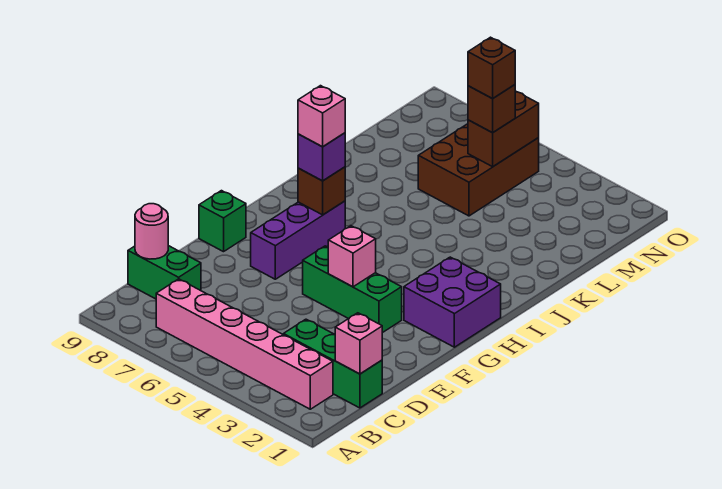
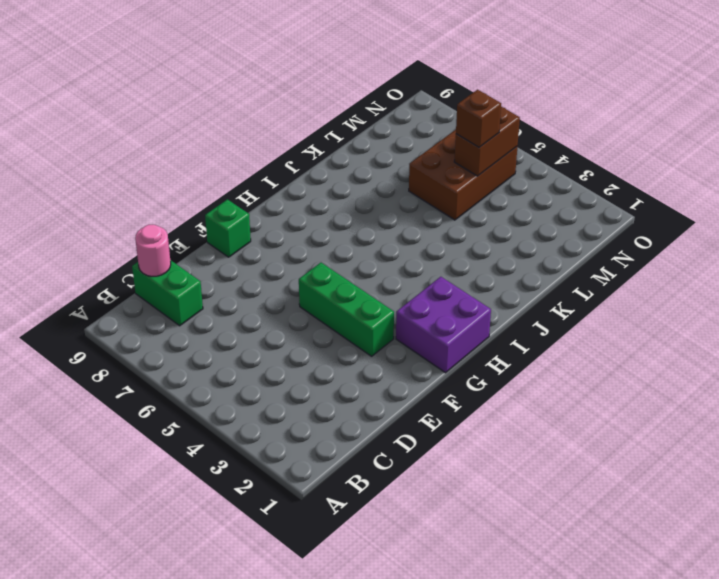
none -> pink brick B2:B7 level 1
none -> green brick C1:C3 level 1
none -> purple brick F7:H7 level 1

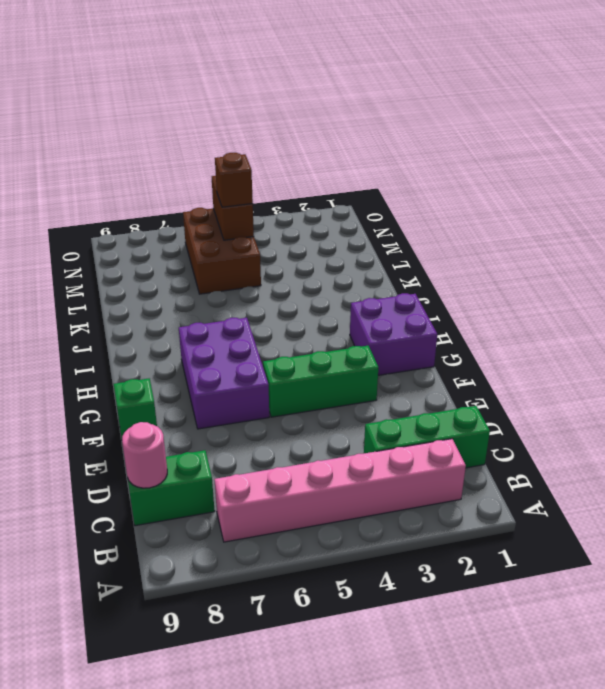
purple brick F6:H7 level 1 -> purple brick F7:H7 level 1
none -> pink brick C1 level 2
none -> pink brick F4 level 2
none -> brown brick H7 level 2

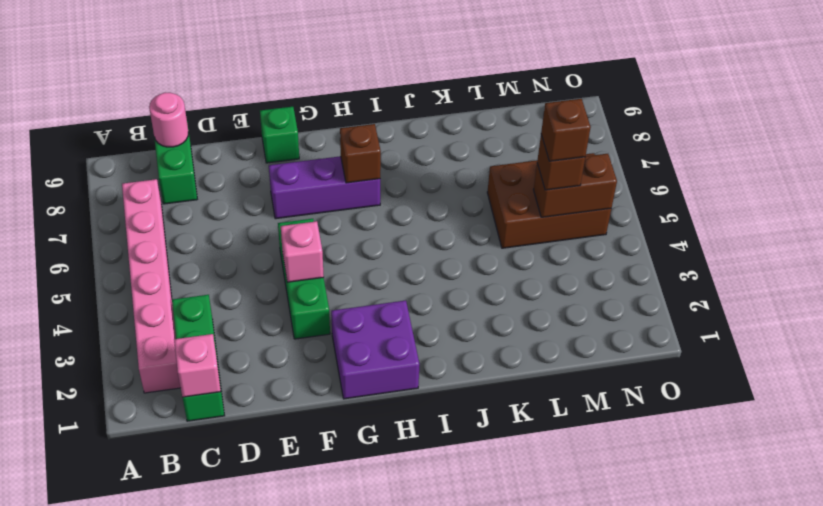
none -> purple brick H7 level 3
none -> pink brick H7 level 4

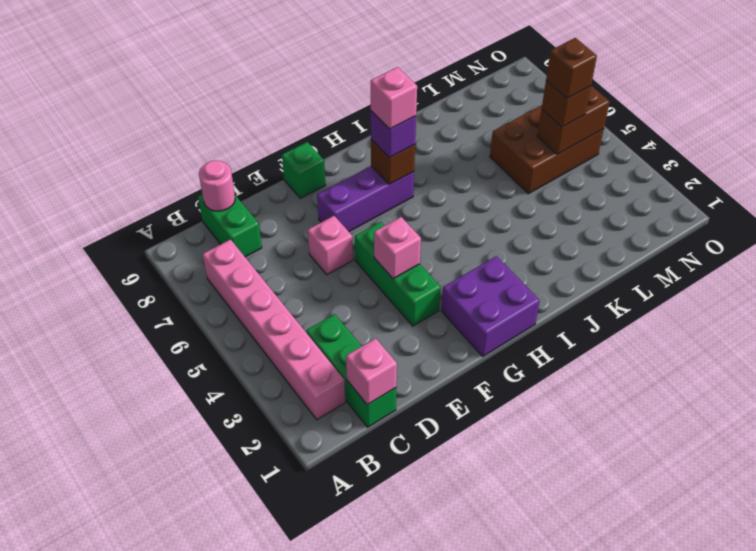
pink brick E6 level 1 -> none

